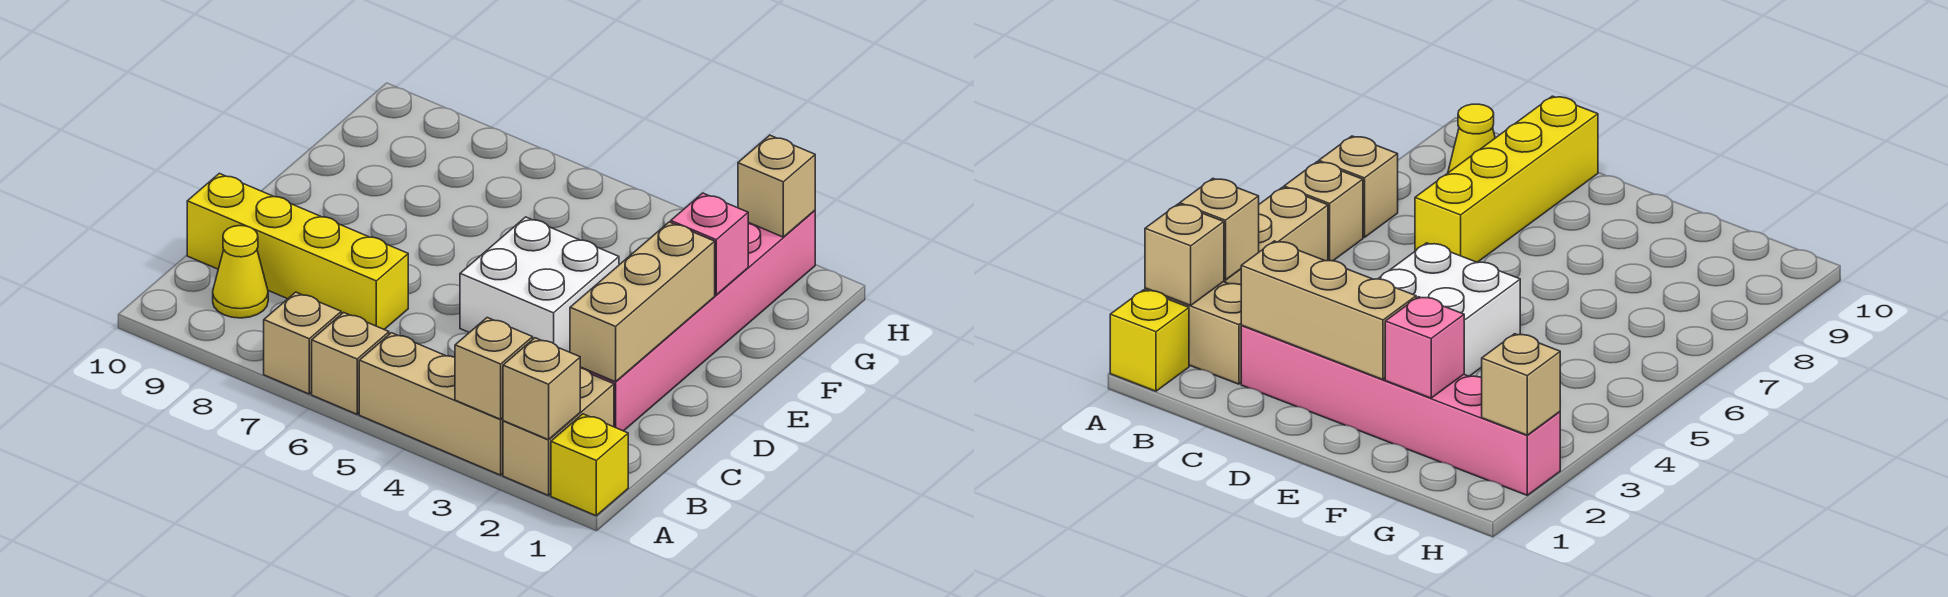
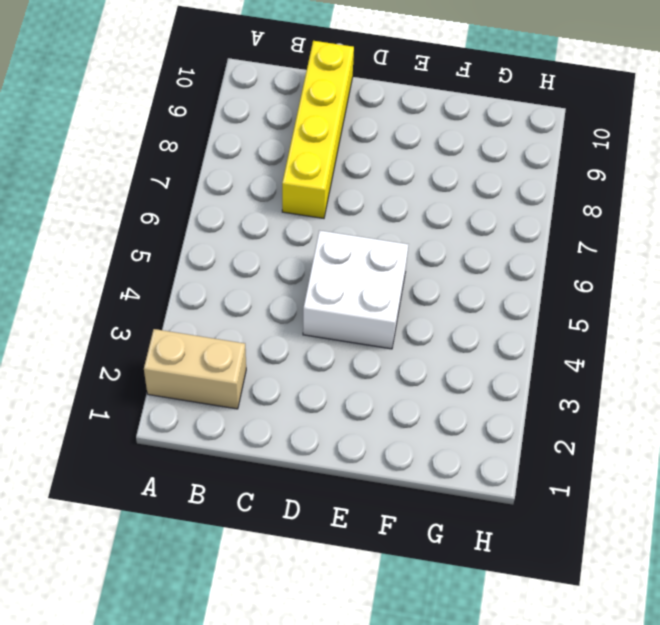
none -> yellow brick A1 level 1
none -> tan brick A3:A5 level 1
none -> tan brick A6 level 1

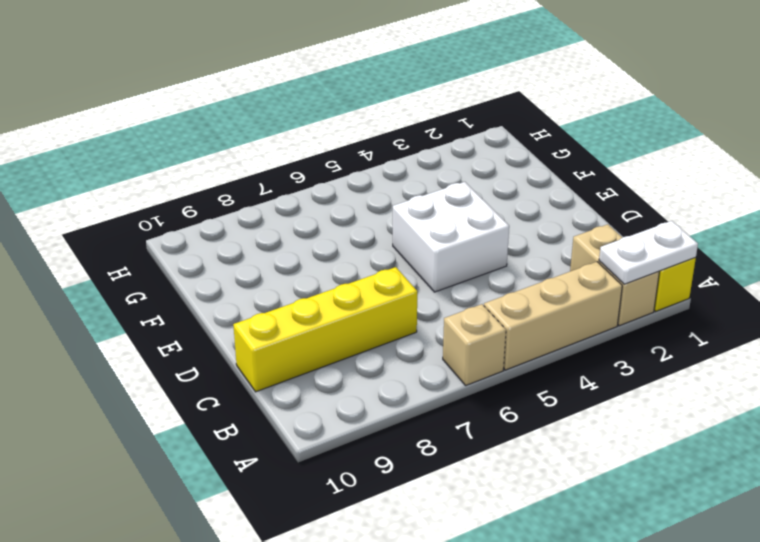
white plate A1:A2 level 2 -> tan brick A2 level 2
none -> tan brick A7 level 1
none -> yellow cone B9 level 1
none -> pink brick C2:H2 level 1

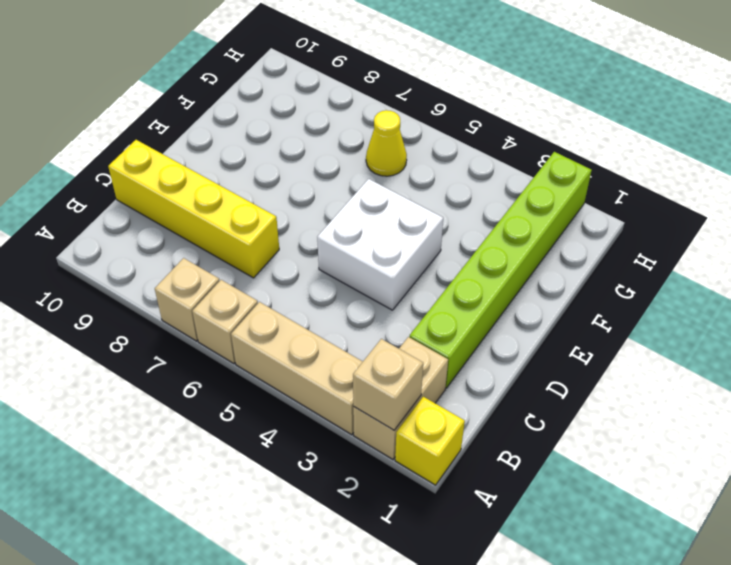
lime brick C2:H2 level 1 -> pink brick C2:H2 level 1
yellow cone G6 level 1 -> yellow cone B9 level 1
none -> tan brick A3 level 2
none -> tan brick C2:E2 level 2
none -> pink brick F2 level 2

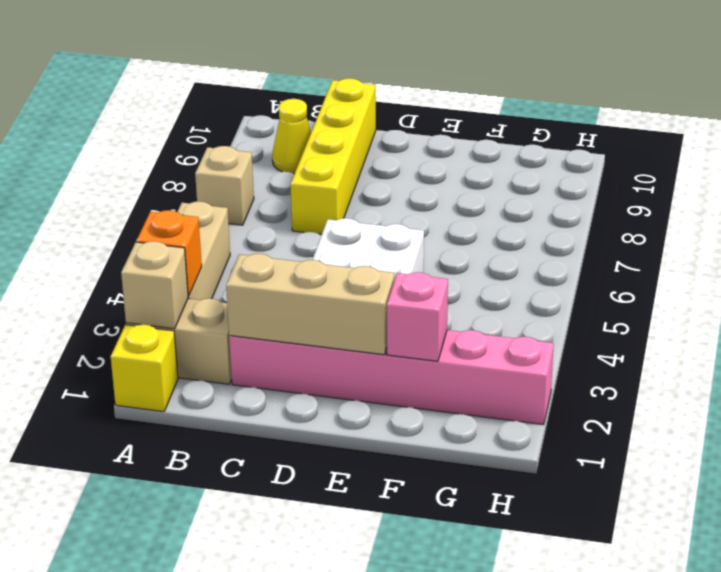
orange brick A3 level 2 -> tan brick A3 level 2
none -> tan brick A6 level 1
none -> tan brick H2 level 2

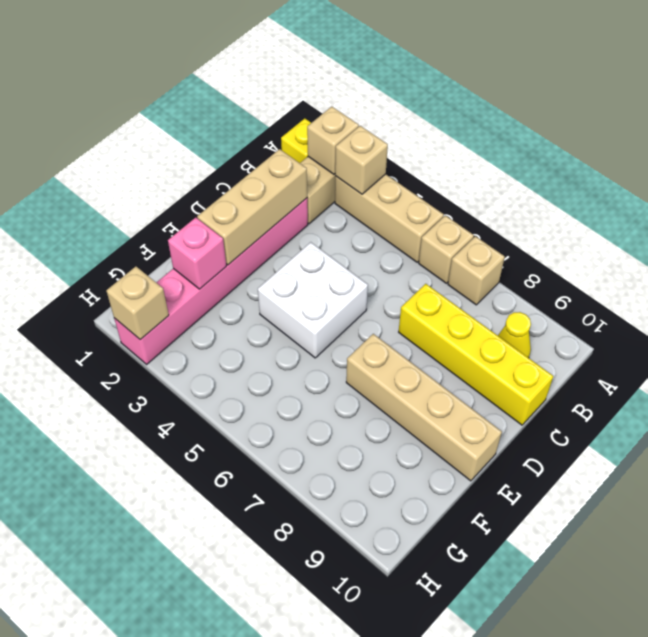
tan brick E7:E10 level 1 -> none

